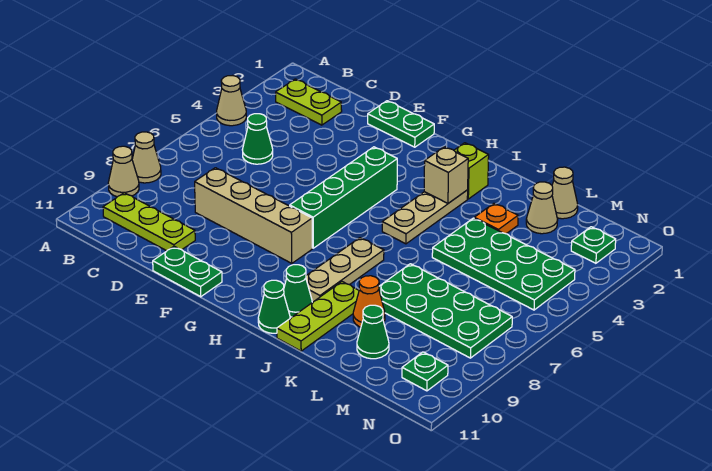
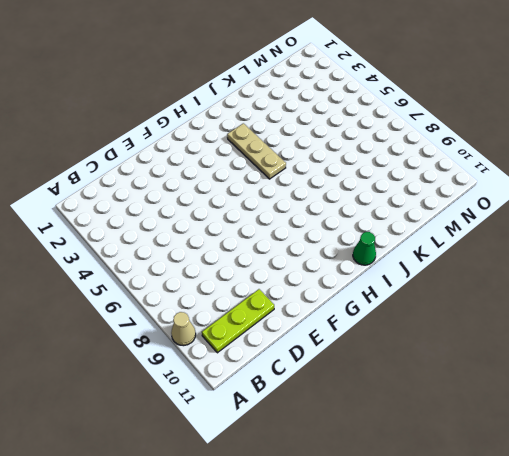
none -> tan cone A4 level 1
none -> tan cone A8 level 1
none -> lime plate B2:C2 level 1

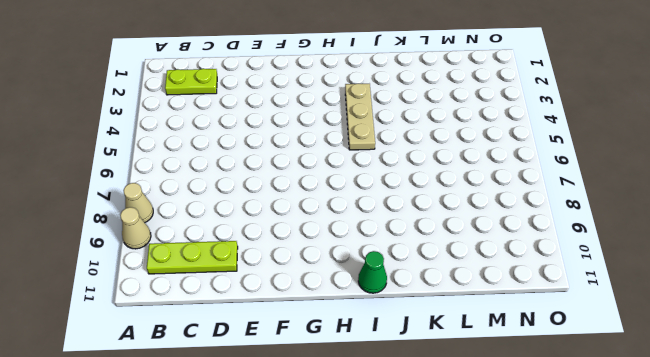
none -> tan cone A4 level 1
none -> green cone C5 level 1
none -> tan brick D8:G8 level 1

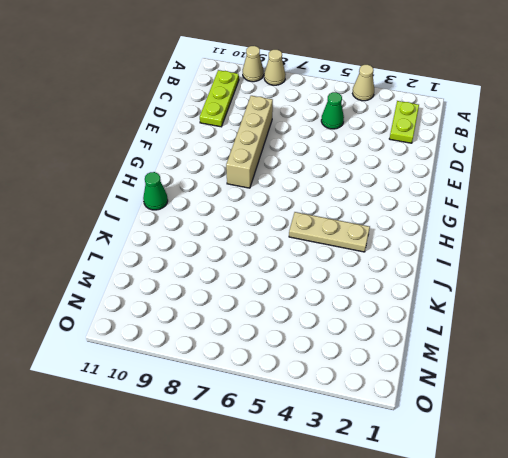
none -> green plate E1:F1 level 1
none -> green plate E11:F11 level 1
none -> green brick G4:G7 level 1

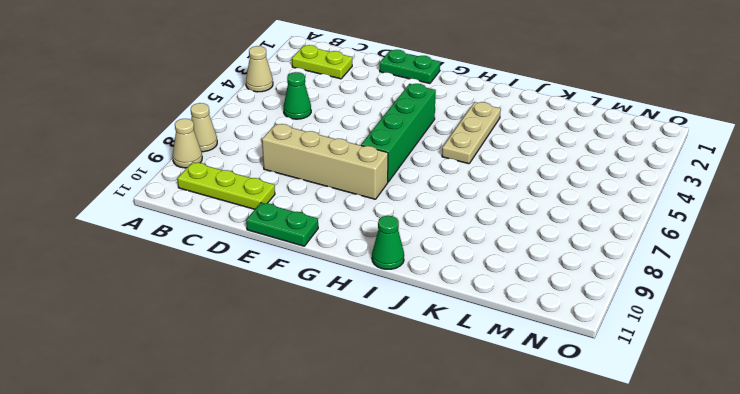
none -> lime brick I2 level 1
none -> tan plate I7:I9 level 1
none -> green cone I10 level 1

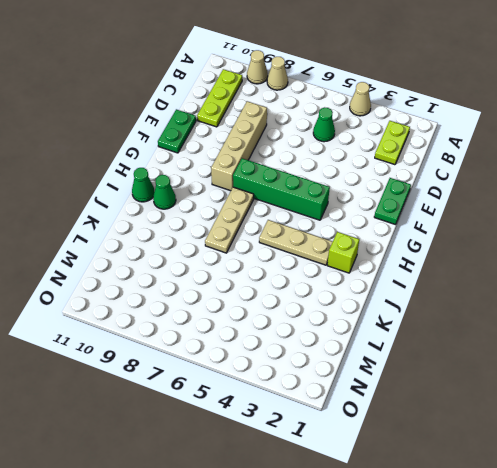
tan plate H7:J7 level 1 -> tan plate I7:I9 level 1
none -> lime plate J9:J11 level 1
none -> orange plate K3 level 1
none -> green plate K4:N5 level 1

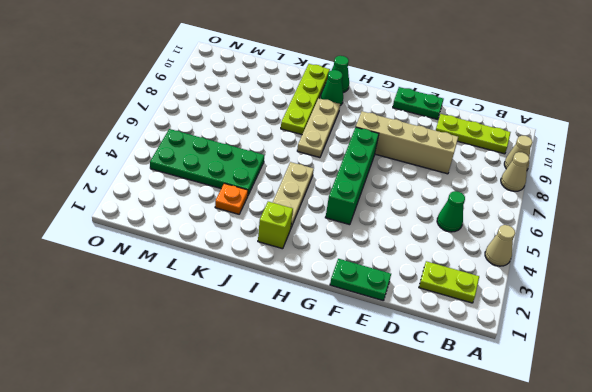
lime plate J8:J11 level 1 -> lime plate J9:J11 level 1
none -> green plate K7:N8 level 1
none -> orange cone K9 level 1
none -> tan cone L1 level 1

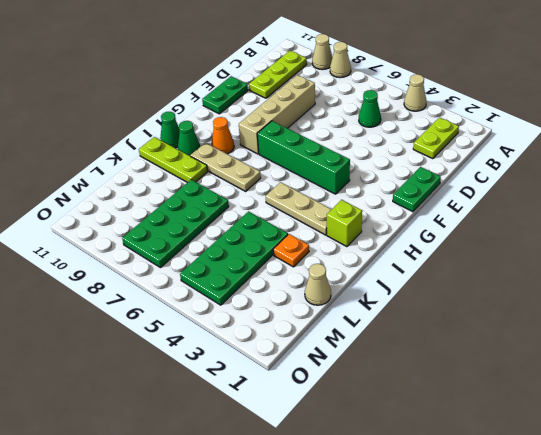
orange cone H9 level 1 -> orange cone K9 level 1
none -> tan cone L2 level 1
none -> green cone L10 level 1
none -> green plate N2 level 1

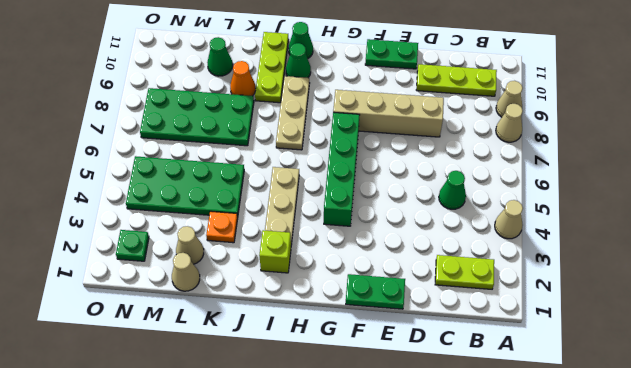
none -> green plate N10 level 1
none -> tan brick I3 level 2

